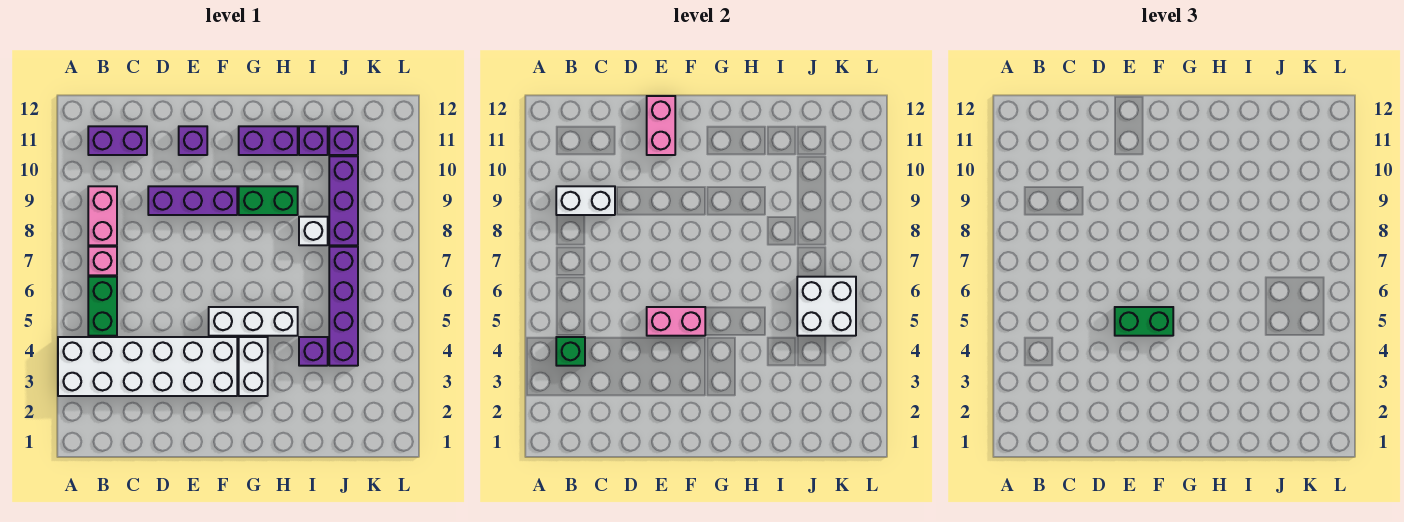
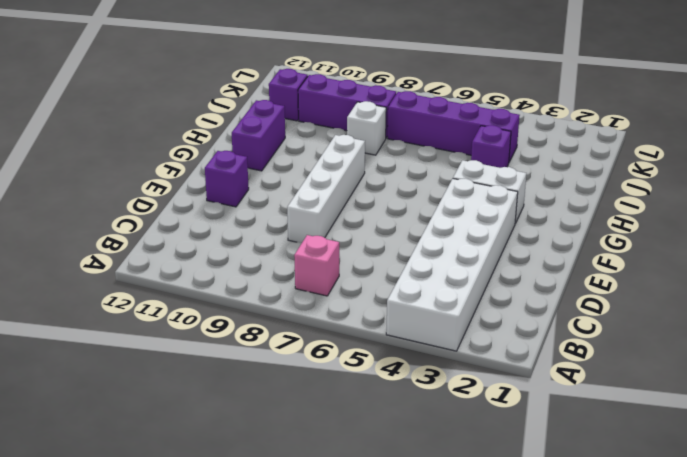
white brick D8:G8 level 1 -> none
none -> green brick B5:B6 level 1
none -> pink brick B8:B9 level 1
none -> purple brick B11:C11 level 1

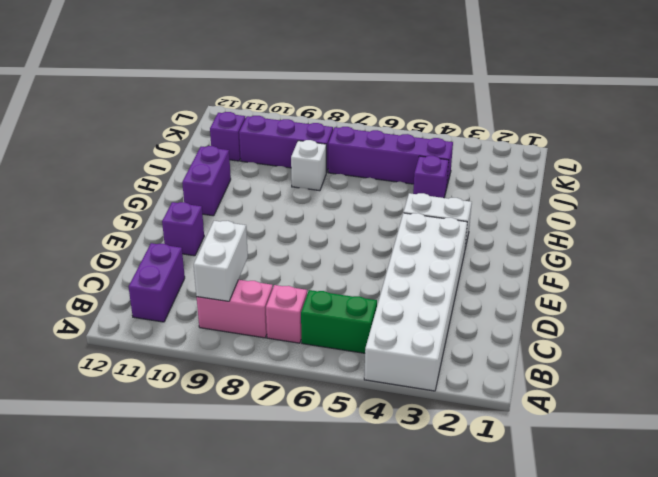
none -> purple brick D9:F9 level 1
none -> white brick F5:H5 level 1
none -> green brick G9:H9 level 1

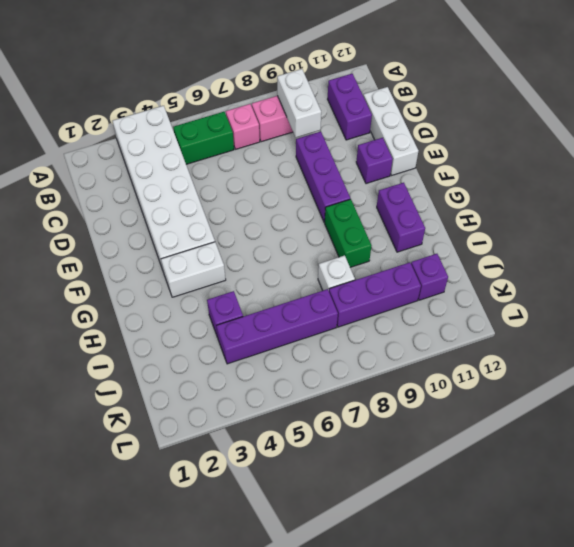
white brick C12:E12 level 1 -> white brick F5:H5 level 1
none -> purple brick I11 level 1
none -> green brick B4 level 2
none -> pink brick E5:F5 level 2

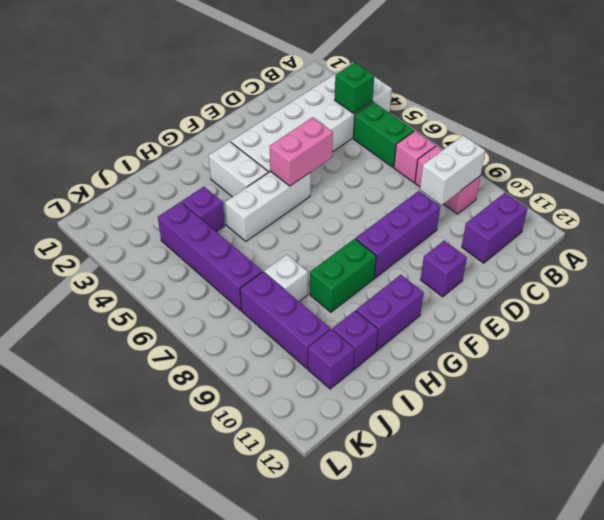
none -> pink brick E11:E12 level 2
none -> white brick J5:K6 level 2
none -> green brick E5:F5 level 3

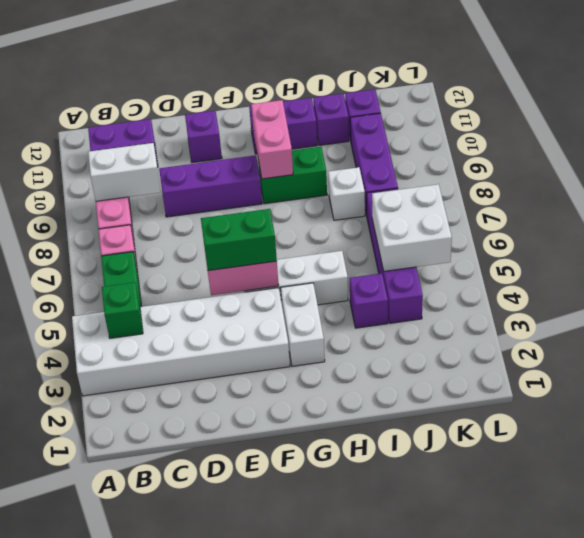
pink brick G9:G10 level 2 -> pink brick E11:E12 level 2

